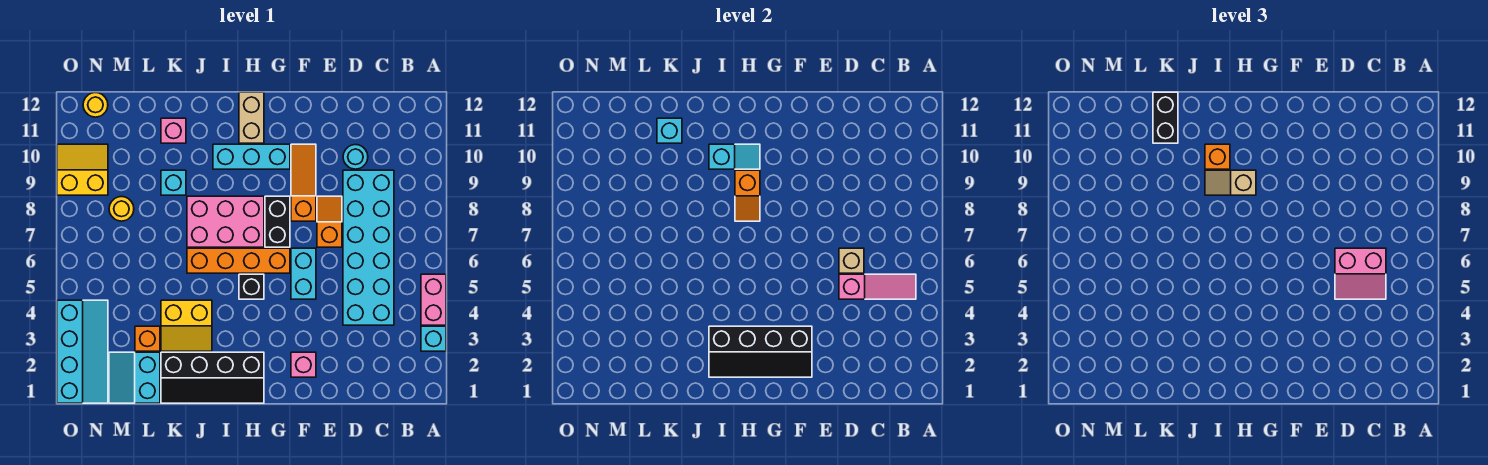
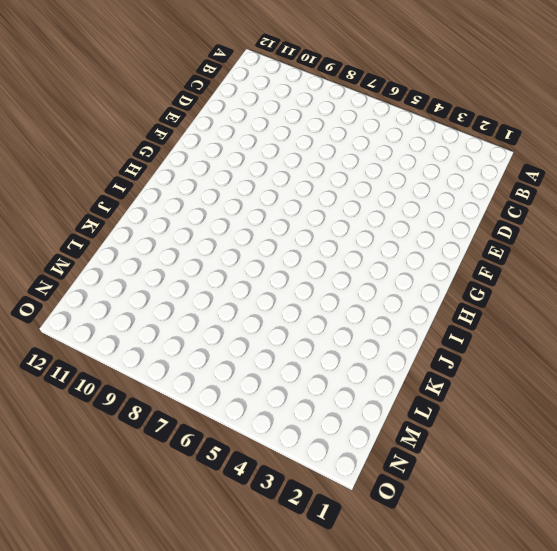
none -> cyan brick A3 level 1
none -> pink brick A4:A5 level 1
none -> cyan brick C4:D9 level 1
none -> cyan round brick D10 level 1

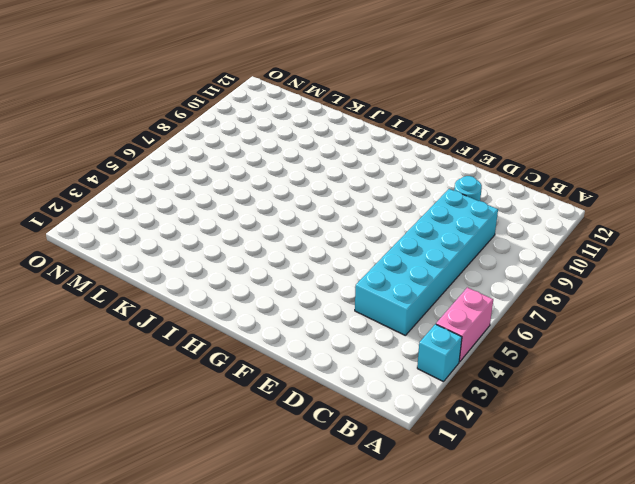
none -> orange slope E7:E8 level 1 top 7
none -> pink brick F2 level 1
none -> cyan brick F5:F6 level 1
none -> orange slope F8:F10 level 1 top 8

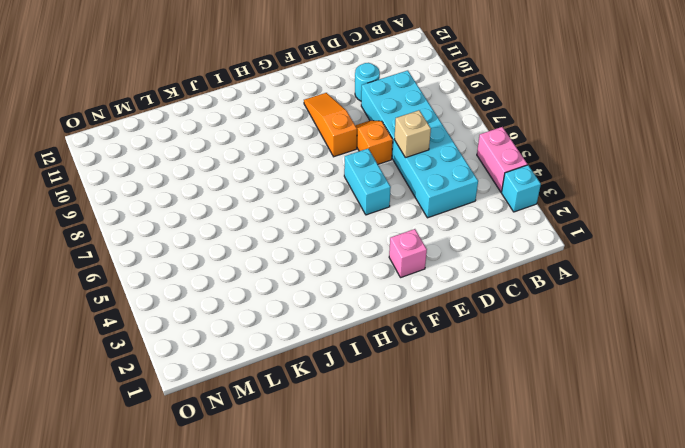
none -> orange brick G6:J6 level 1
none -> black brick G7:G8 level 1
none -> cyan brick G10:I10 level 1
none -> black slope H1:K2 level 1 top 2

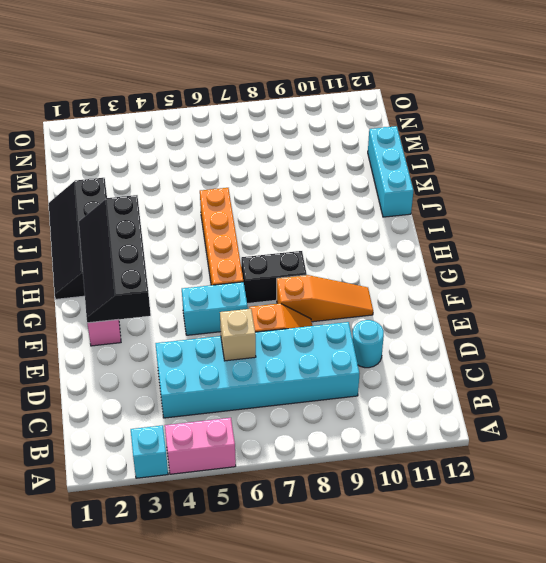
cyan brick J12:L12 level 1 -> cyan brick G10:I10 level 1
none -> black brick H5 level 1
none -> pink brick H7:J8 level 1
none -> tan brick H11:H12 level 1
none -> yellow slope J3:K4 level 1 top 4

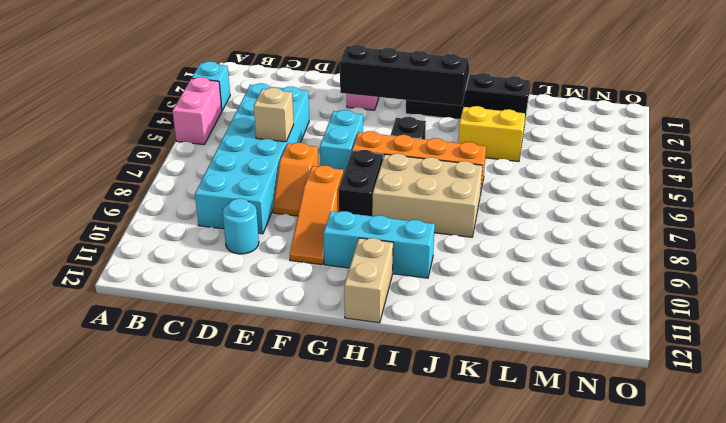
tan brick H7:J8 level 1 -> pink brick H7:J8 level 1
none -> cyan brick K9 level 1
none -> pink brick K11 level 1
none -> cyan slope L1:M2 level 1 top L
none -> orange brick L3 level 1

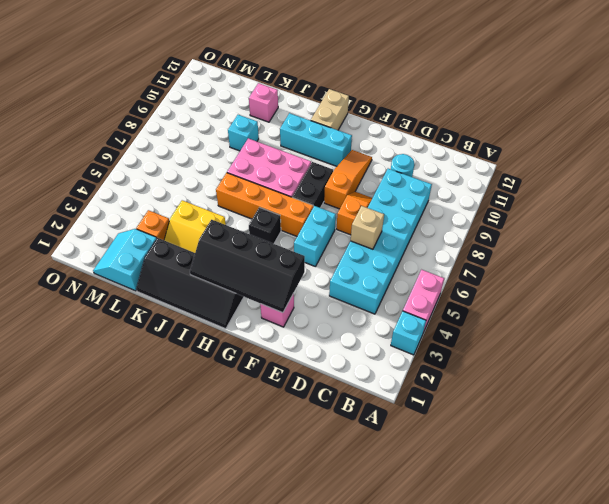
none -> yellow round brick M8 level 1
none -> cyan slope N1:O4 level 1 top O
none -> yellow slope N9:O10 level 1 top 9
none -> yellow round brick N12 level 1

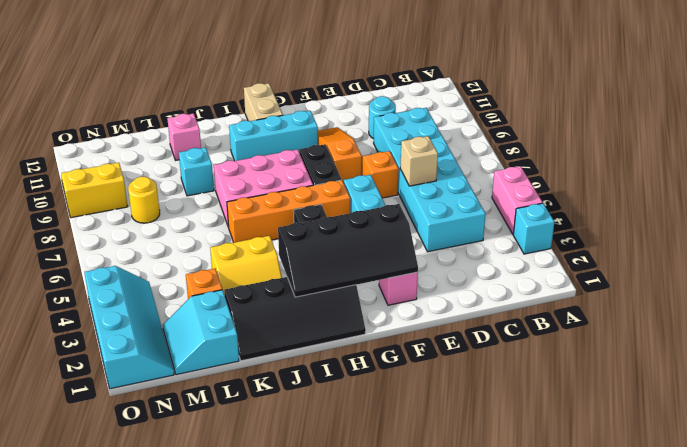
none -> yellow round brick N12 level 1
none -> pink slope B5:D5 level 2 top D
none -> orange slope H8:H9 level 2 top 9
none -> cyan slope H10:I10 level 2 top I

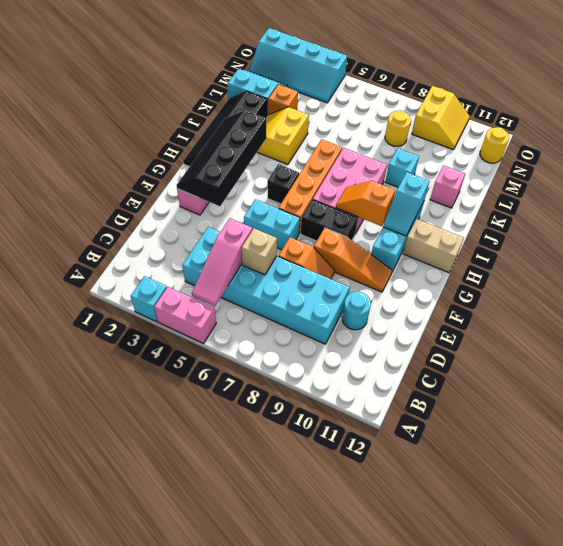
none -> cyan brick K11 level 2
none -> pink slope C5:D6 level 3 top 6
none -> tan slope H9:I9 level 3 top H
none -> orange brick I10 level 3

